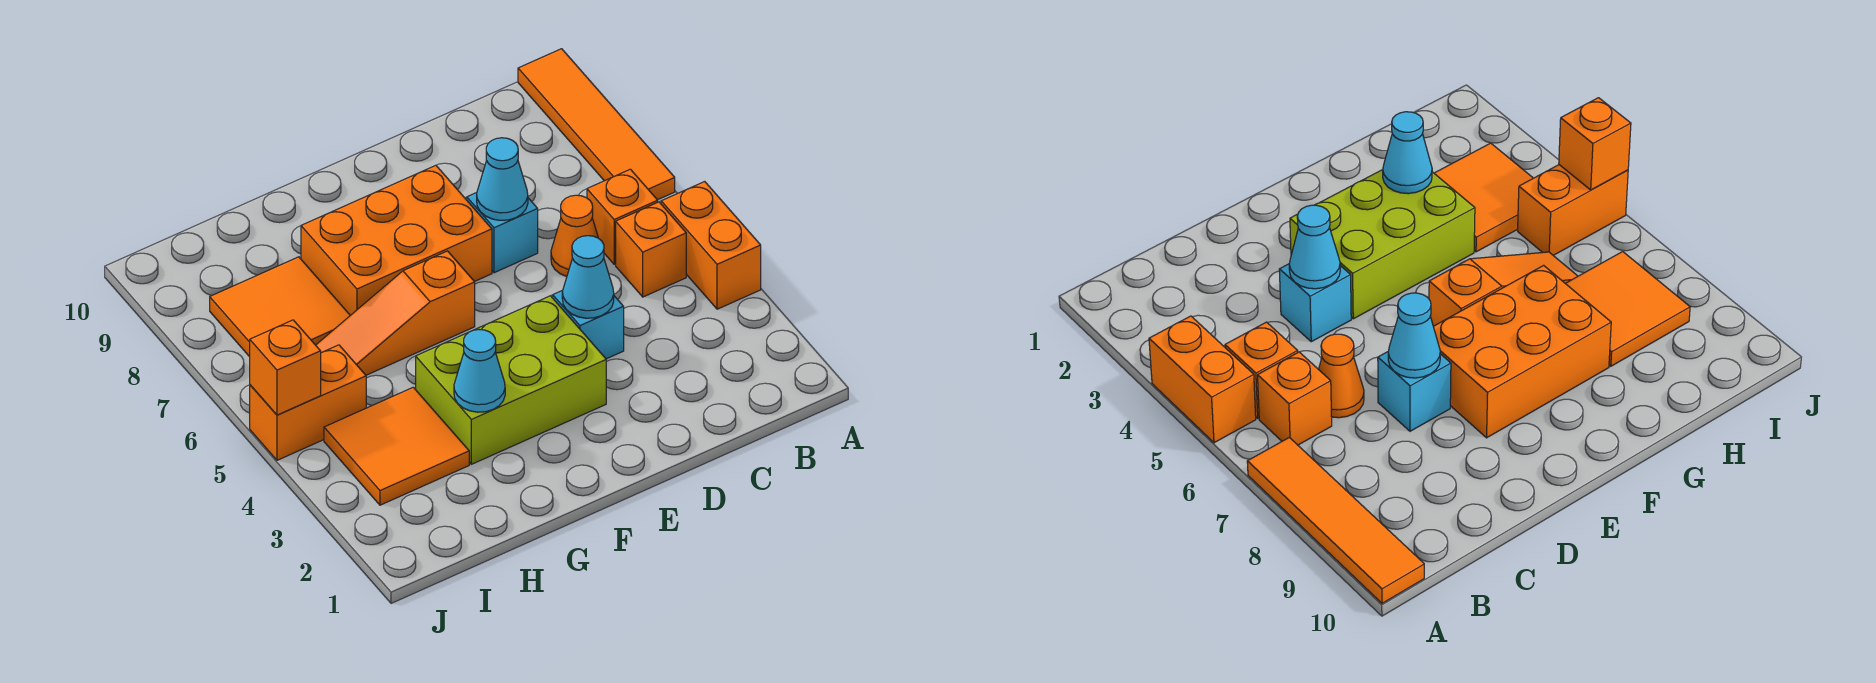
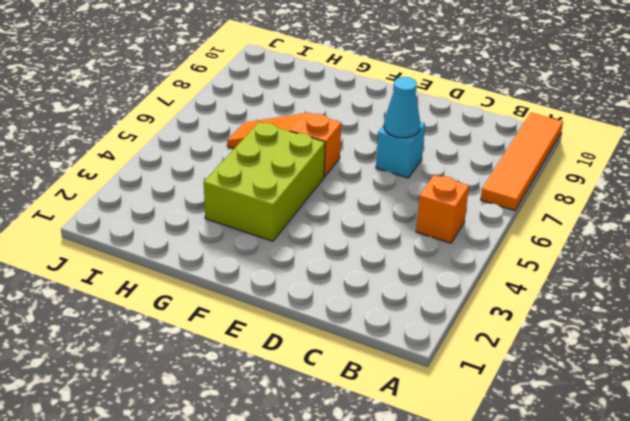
lime brick F3:G5 level 1 -> lime brick E3:G4 level 1
none -> orange brick A4:A5 level 1
none -> orange brick B6 level 1
none -> orange cone C6 level 1

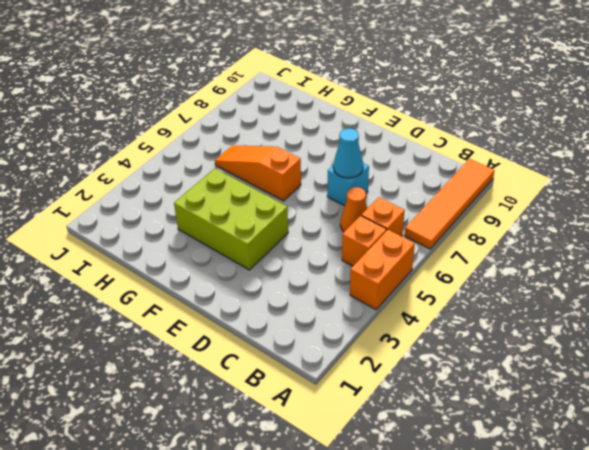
none -> cyan brick D4 level 1
none -> orange brick E7:G8 level 1
none -> orange tile H3:I4 level 1

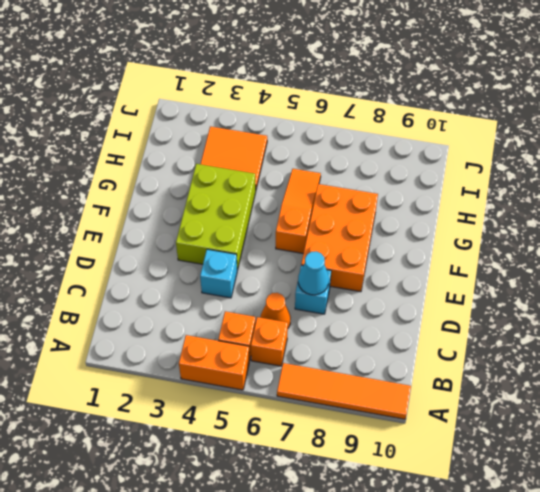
none -> orange tile H7:I8 level 1
none -> orange brick I5:J5 level 1
none -> cyan cone D4 level 2

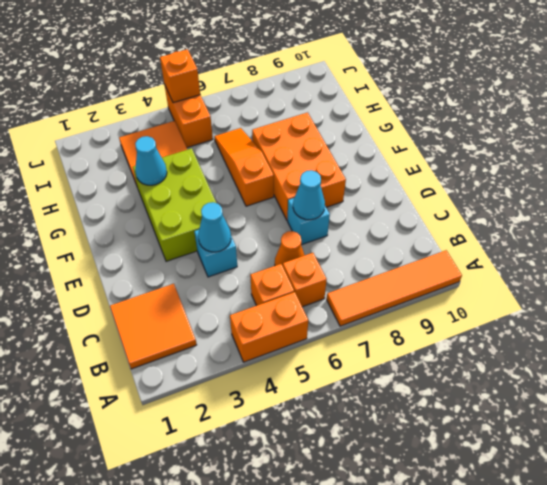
orange tile B1:C2 level 1 -> orange tile H7:I8 level 1

